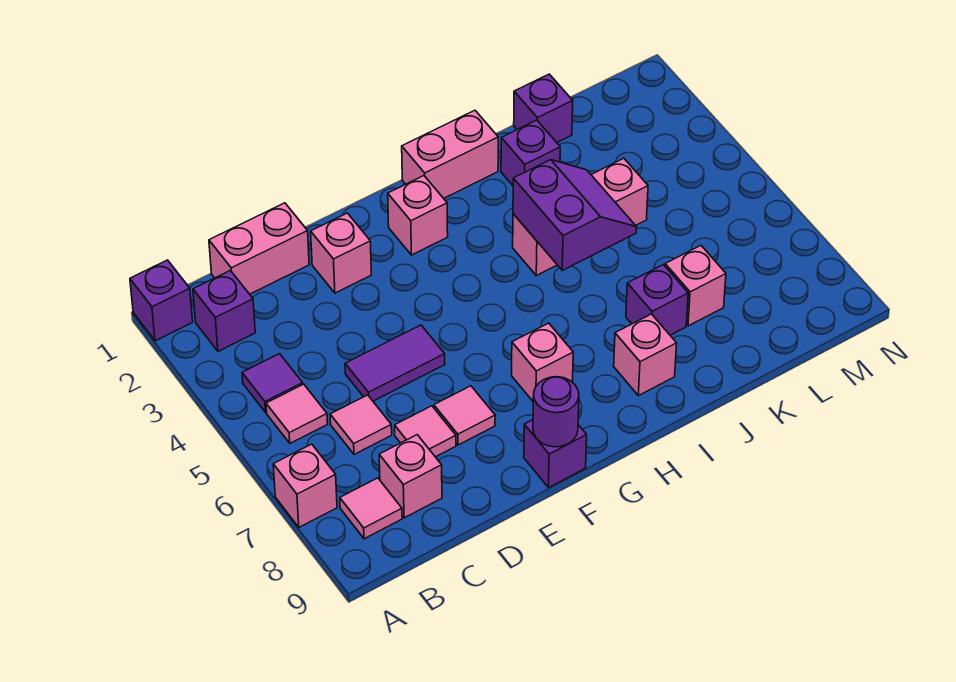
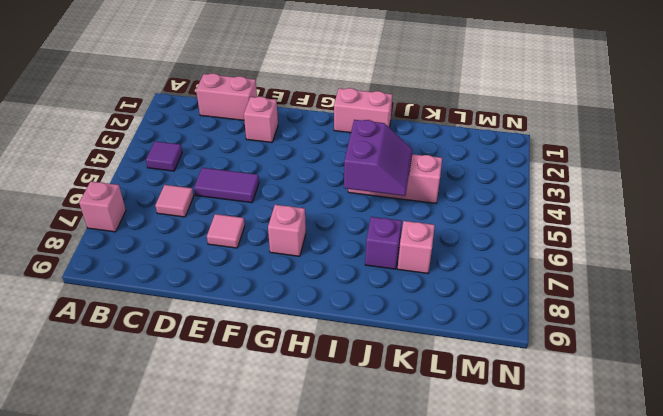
none -> purple brick A1 level 1
none -> purple brick B2 level 1
none -> pink tile B5 level 1

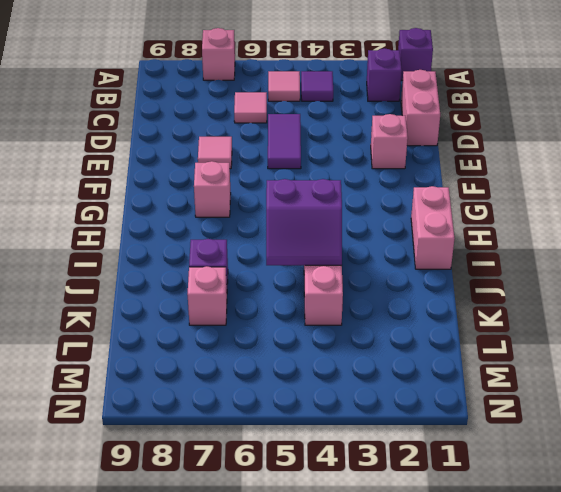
none -> pink tile B8 level 1
none -> pink brick C8 level 1
none -> pink tile D7 level 1

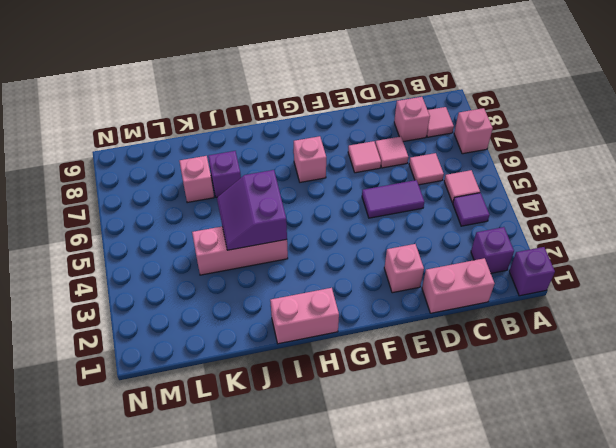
none -> purple brick F9 level 1
none -> pink brick G2 level 1
none -> pink brick I8 level 1

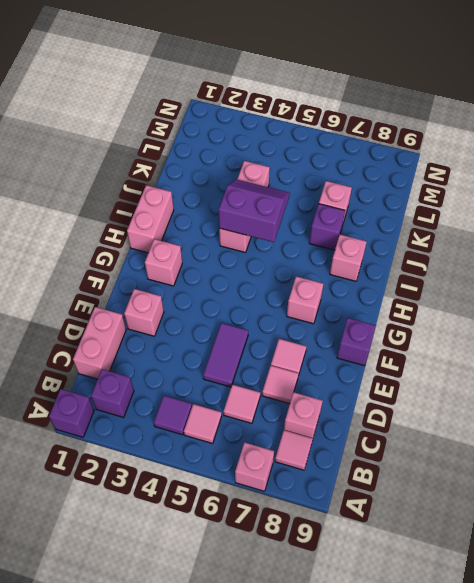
none -> purple brick J2 level 1
none -> purple brick K1 level 1
none -> purple round brick F9 level 2

